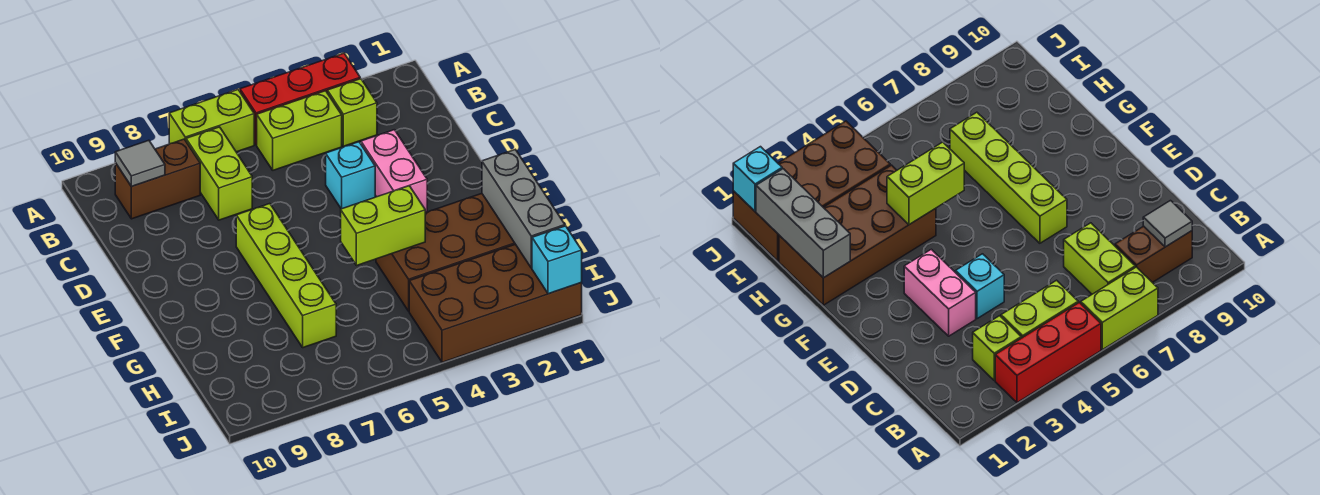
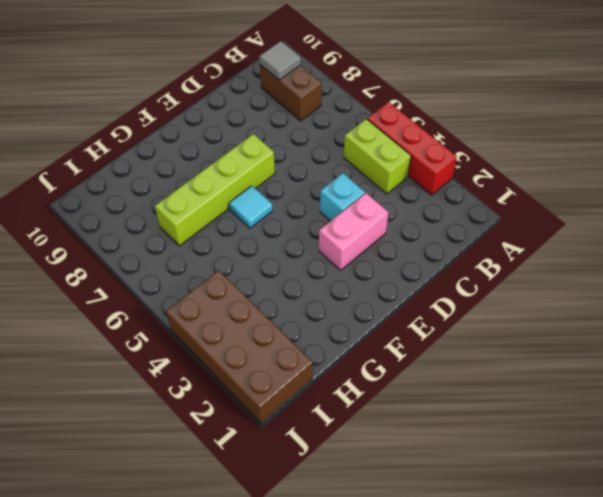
cyan tile F6 level 1 -> none
none -> lime brick A6:A7 level 1
none -> lime brick B3 level 1
none -> lime brick B7:C7 level 1

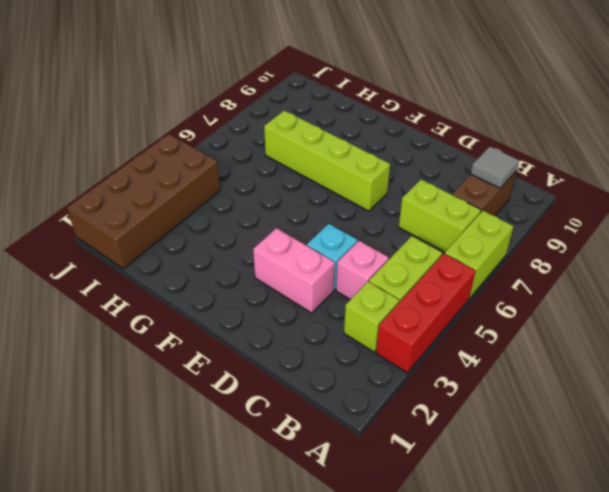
pink brick C4 level 1 -> none
none -> brown brick G1:H4 level 1
none -> grey brick G1:I1 level 2
none -> lime brick G4:G5 level 2

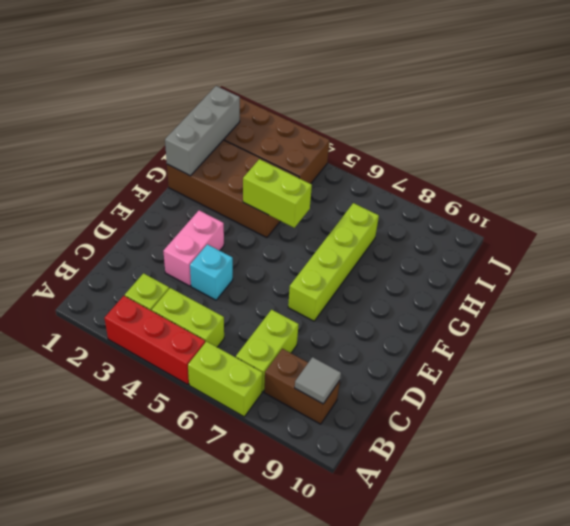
none -> cyan brick J1 level 2

